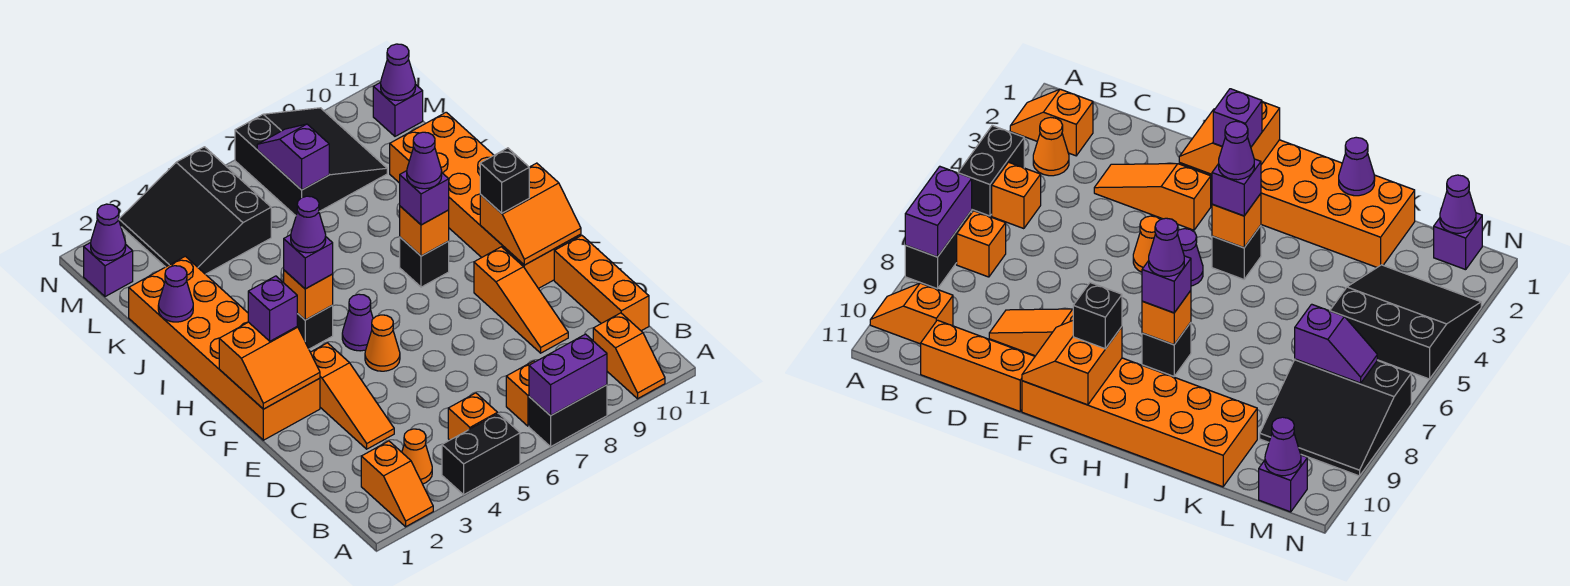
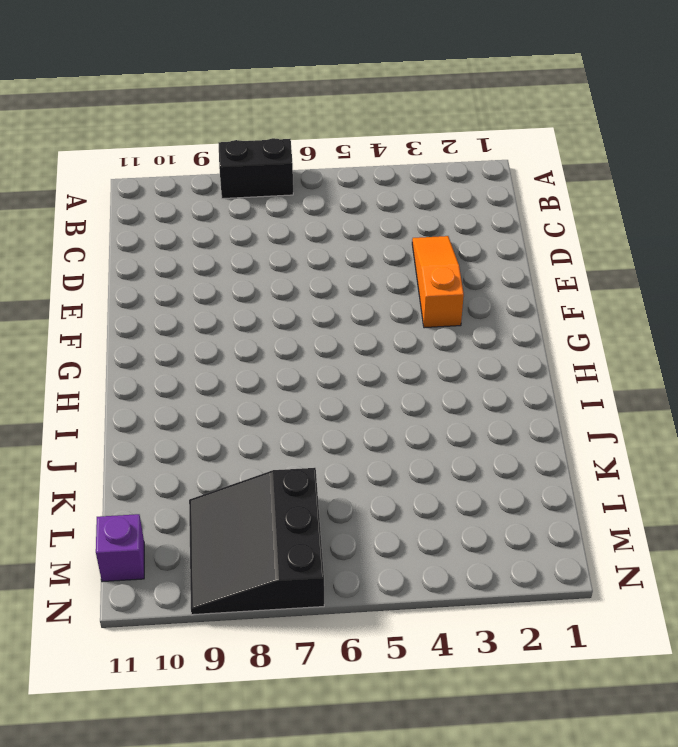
none -> orange slope A2:B2 level 1 top B
none -> black brick A4:A5 level 1
none -> orange slope A10:B10 level 1 top B
none -> orange cone B3 level 1

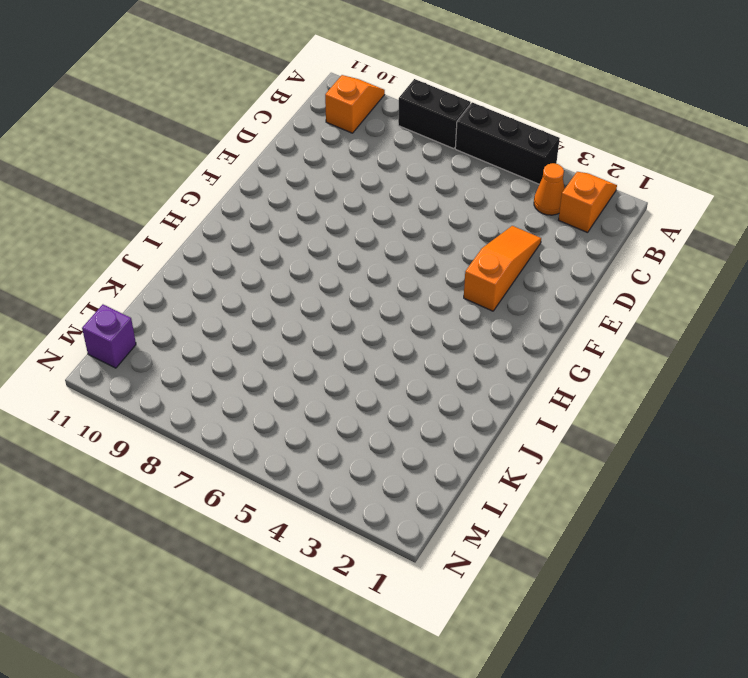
black brick A4:A6 level 1 -> black brick A4:A5 level 1
none -> orange brick B5 level 1
none -> orange brick B7 level 1
none -> orange brick C11:E11 level 1
none -> orange slope D9:F9 level 1 top F

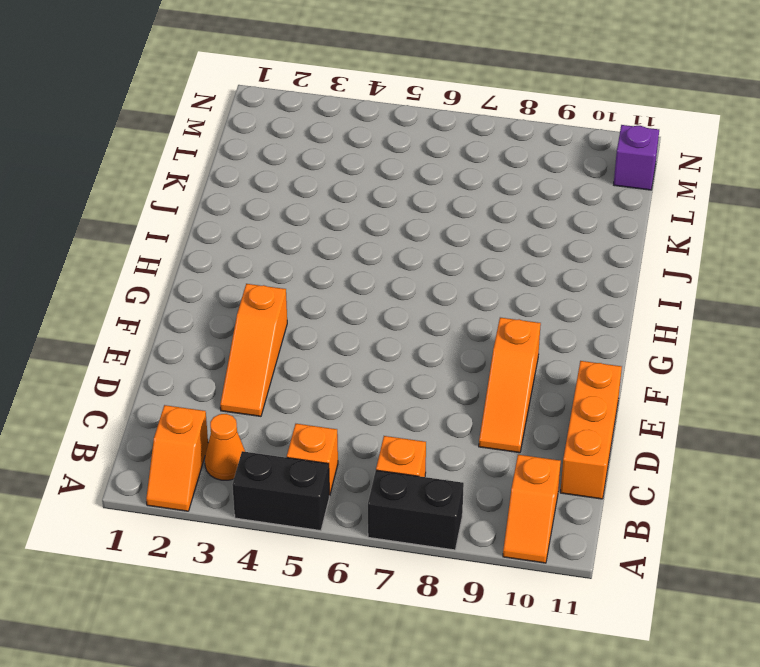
none -> orange brick F1:K2 level 1
none -> orange cone F5 level 1
none -> orange brick F10:K11 level 1
none -> purple cone G5 level 1

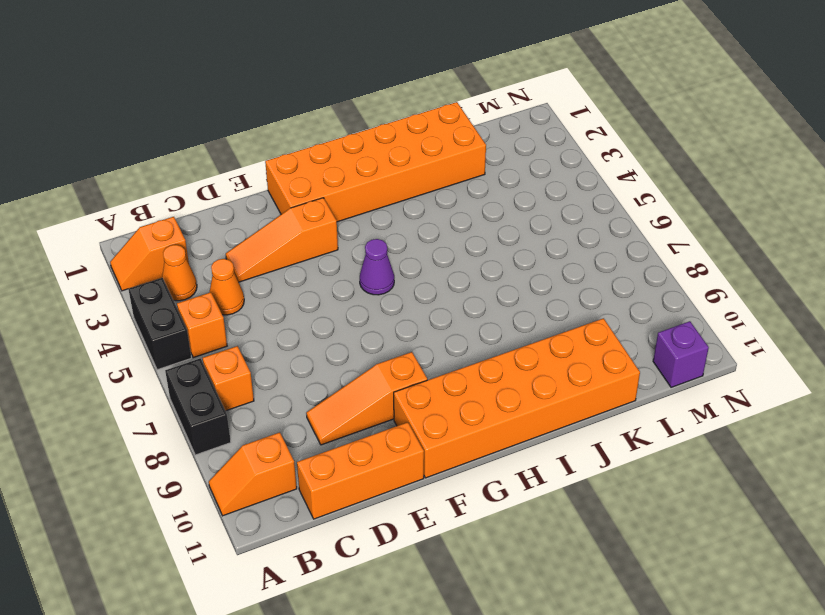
orange cone C4 level 1 -> orange cone F5 level 1
none -> black brick H4 level 1
none -> black brick H8 level 1
none -> black slope L3:N5 level 1 top 5
none -> black slope L7:N9 level 1 top 7

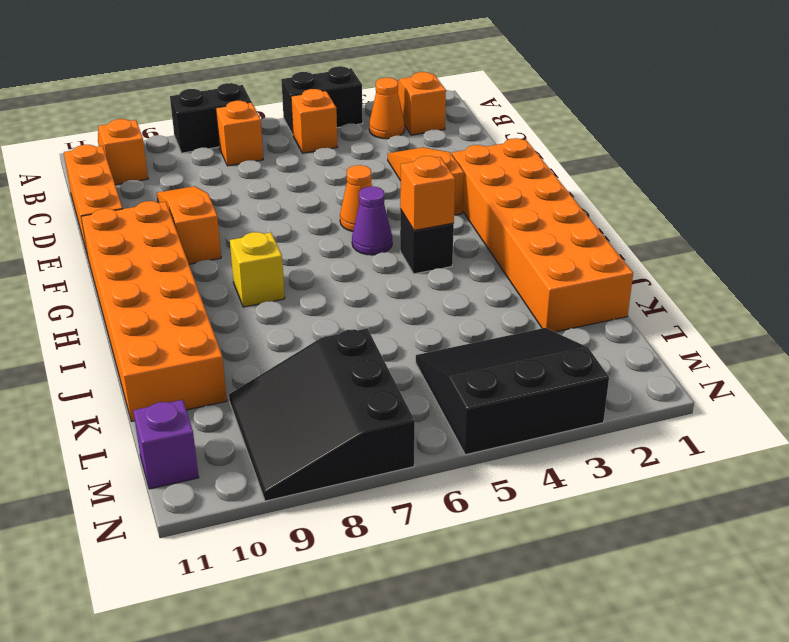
yellow brick H8 level 1 -> black brick H8 level 1
black slope L3:N5 level 1 top N -> black slope L3:N5 level 1 top 5
none -> purple brick M1 level 1
none -> purple brick A7:A8 level 2
none -> orange slope F1:G2 level 2 top G
none -> orange slope F10:G11 level 2 top G

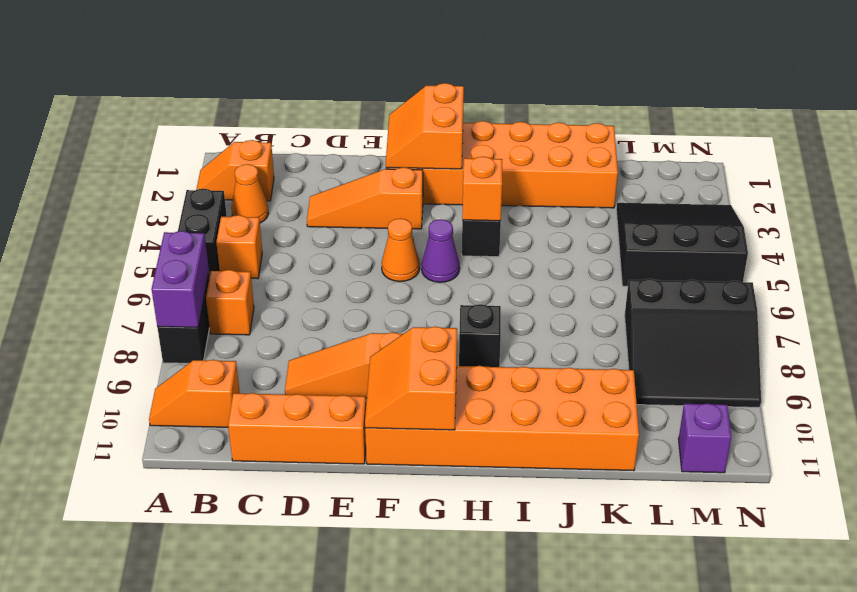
none -> purple brick M1 level 1
none -> orange brick H8 level 2
none -> purple cone J1 level 2
none -> purple slope L7:M7 level 2 top L

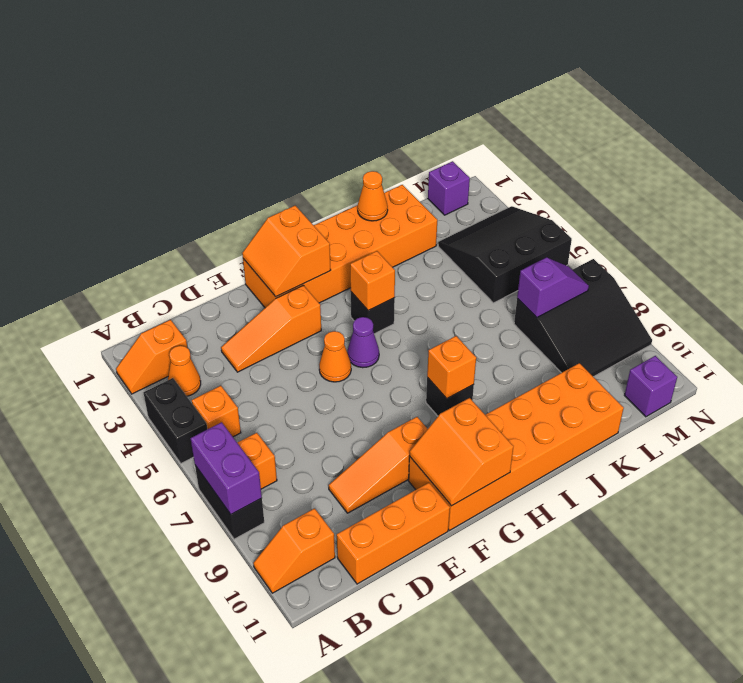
orange cone J1 level 2 -> purple cone J1 level 2
none -> purple cone M1 level 2
none -> purple cone M11 level 2
none -> purple brick G2 level 3
none -> black brick G10 level 3

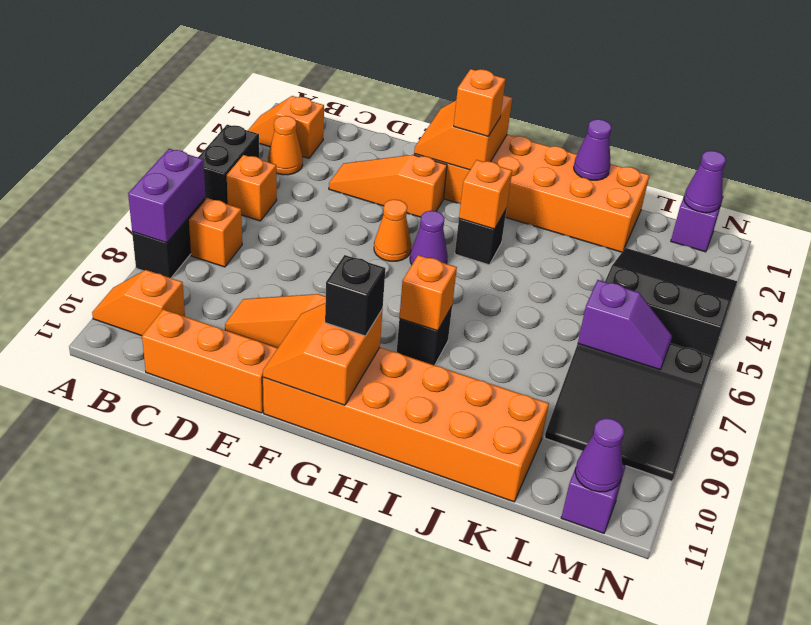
orange brick G2 level 3 -> purple brick G2 level 3
none -> purple brick H4 level 3
none -> purple brick H8 level 3
none -> purple cone H4 level 4
none -> purple cone H8 level 4

